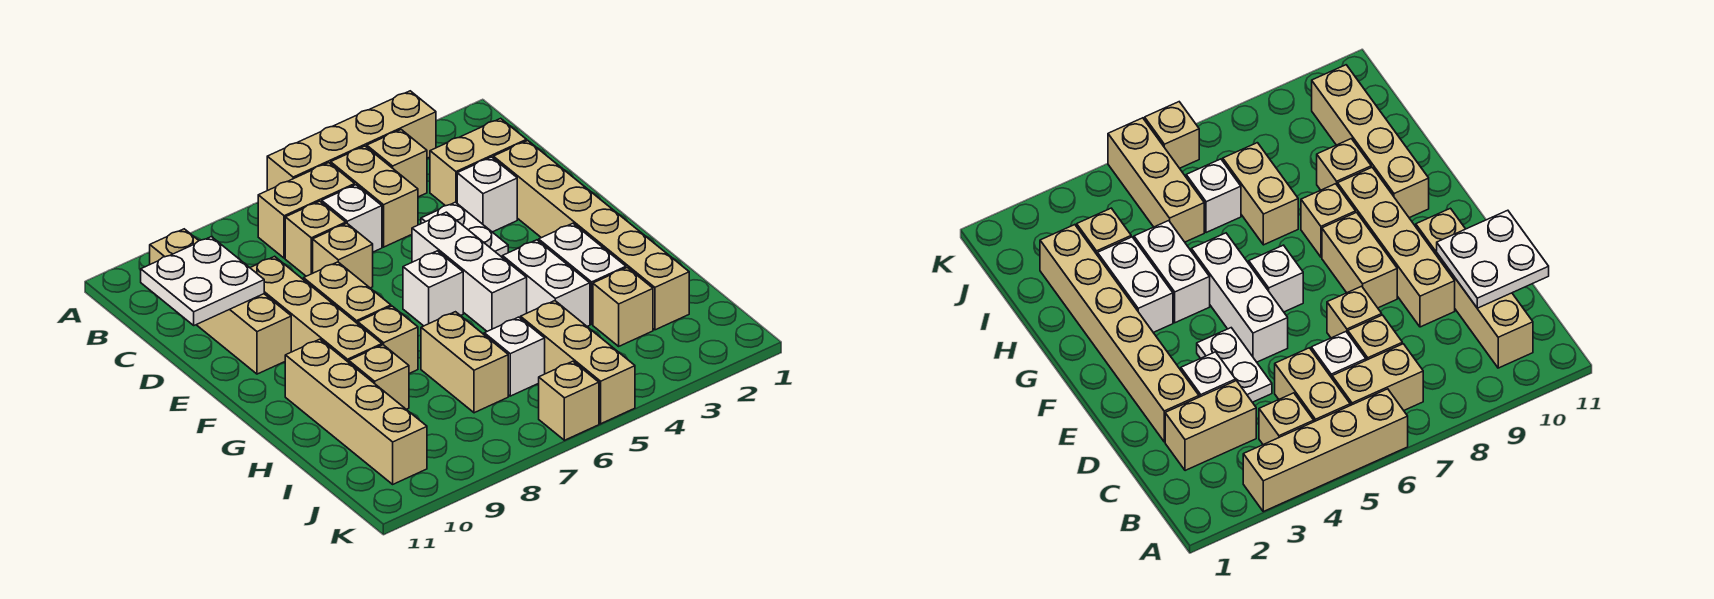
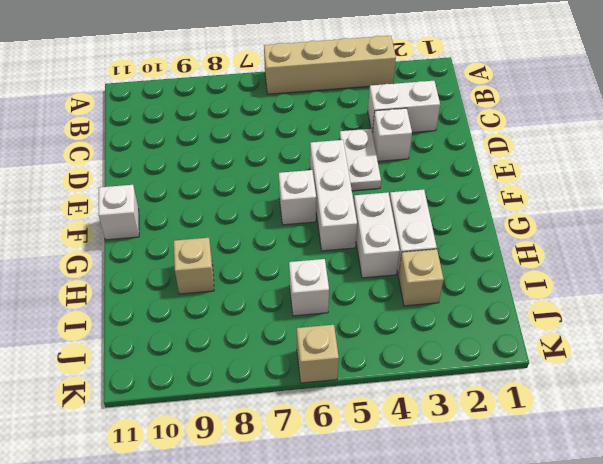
white brick C2:C3 level 1 -> tan brick C2:C3 level 1
white brick F11 level 1 -> white brick C6 level 1
none -> tan brick B4 level 1
none -> tan brick B5:C5 level 1
none -> tan brick B6:B7 level 1

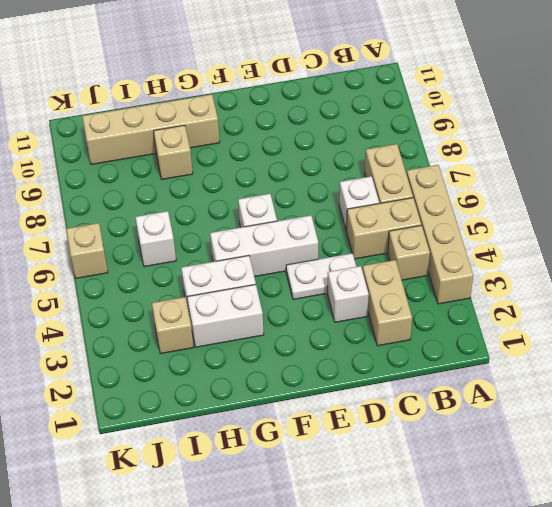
none -> tan brick B10:E10 level 1
none -> tan brick C7 level 1
none -> tan brick D2:I2 level 1

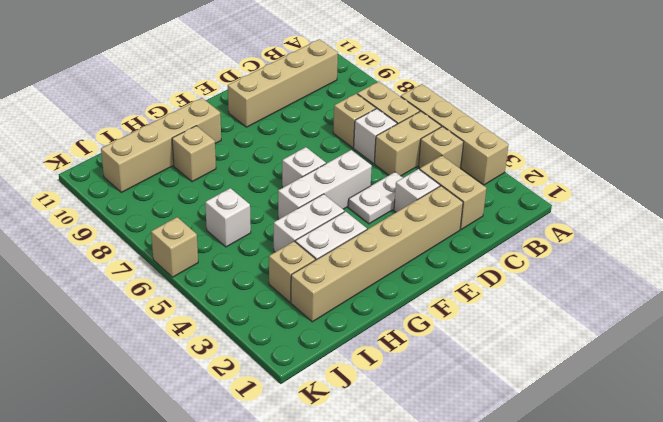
none -> tan brick D7 level 1
none -> tan brick D9:G9 level 1
none -> tan brick E8:F8 level 1

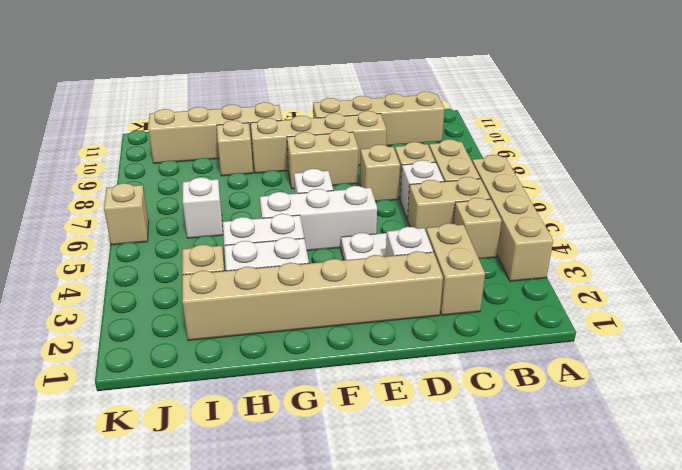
none -> tan brick G8 level 1
none -> tan brick H7:I7 level 1
none -> tan brick I5:K5 level 1

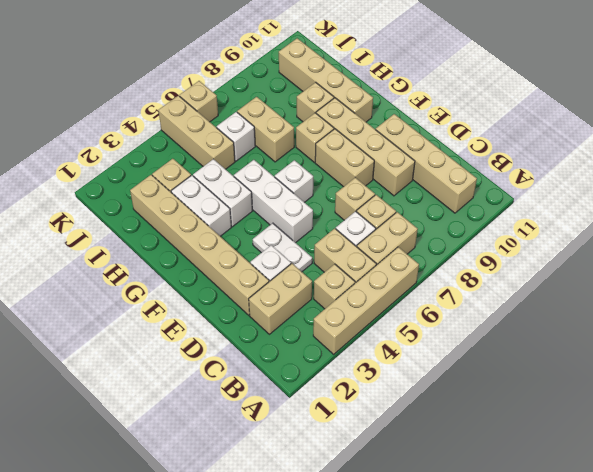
none -> white plate C10:D11 level 2

